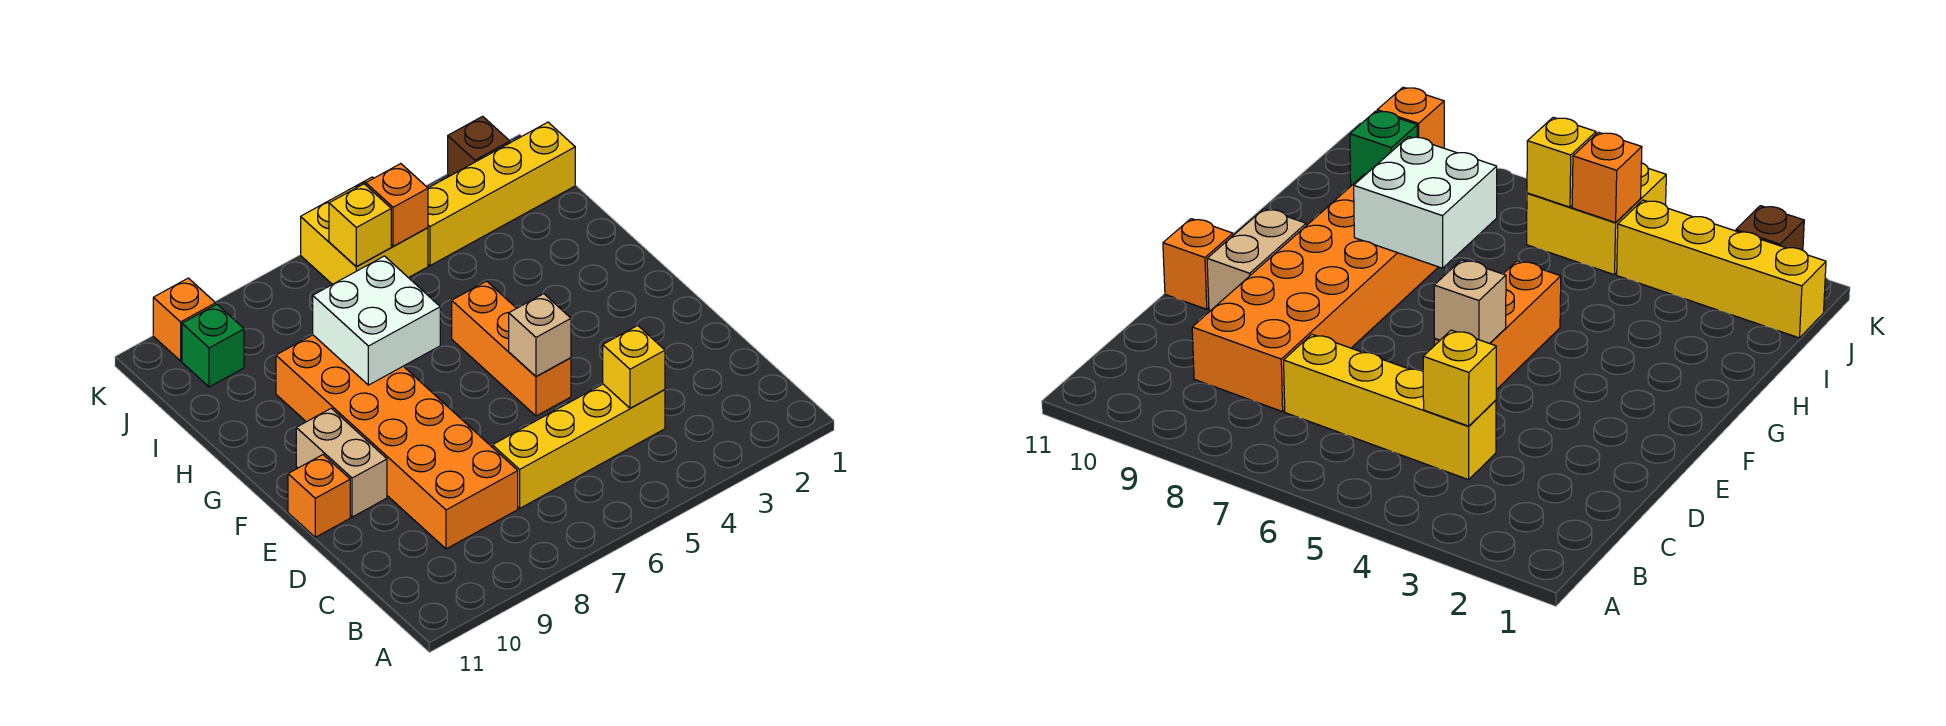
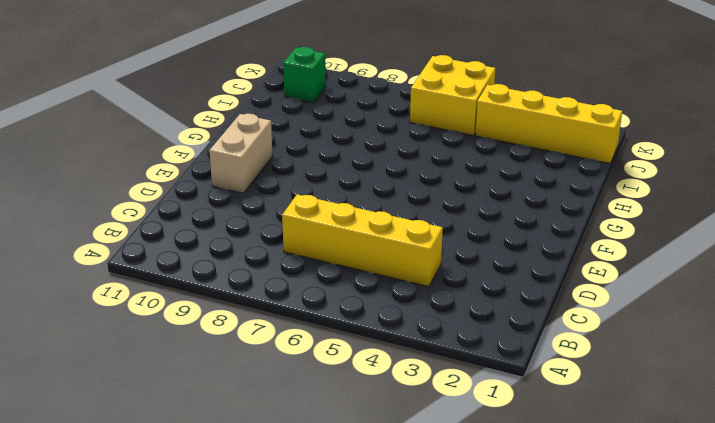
none -> orange brick C8:H9 level 1
none -> orange brick E5:G5 level 1
none -> orange brick E11 level 1

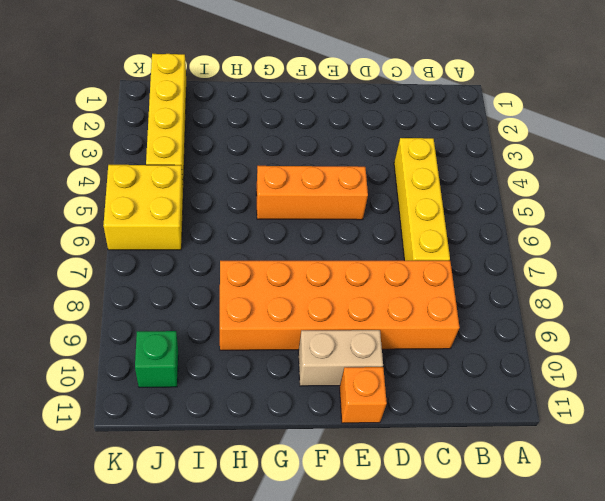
none -> brown brick K2 level 1
none -> orange brick K10 level 1
none -> yellow brick C4 level 2

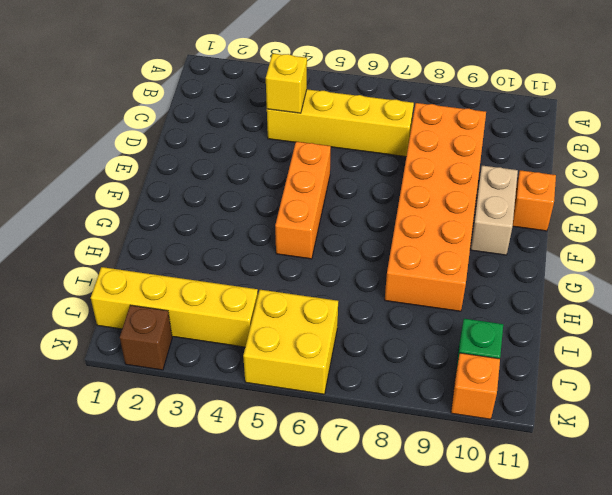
none -> tan brick E5 level 2
none -> white brick G7:H8 level 2
none -> orange brick J5 level 2

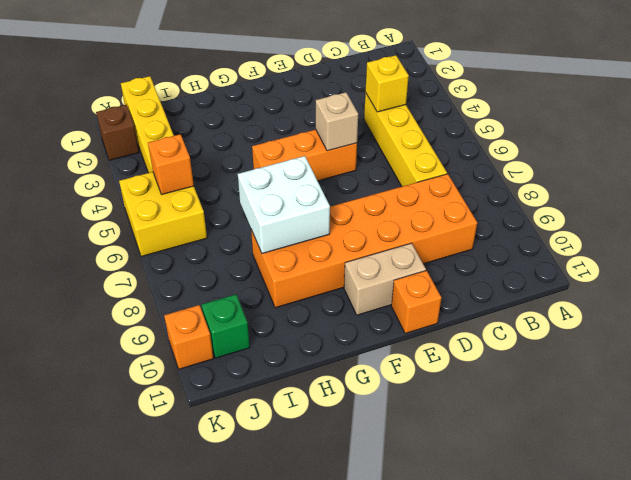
none -> yellow brick J6 level 2

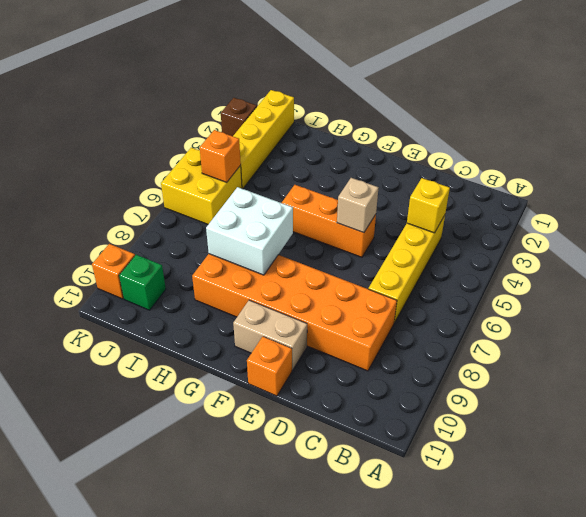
none -> yellow brick J6 level 2

